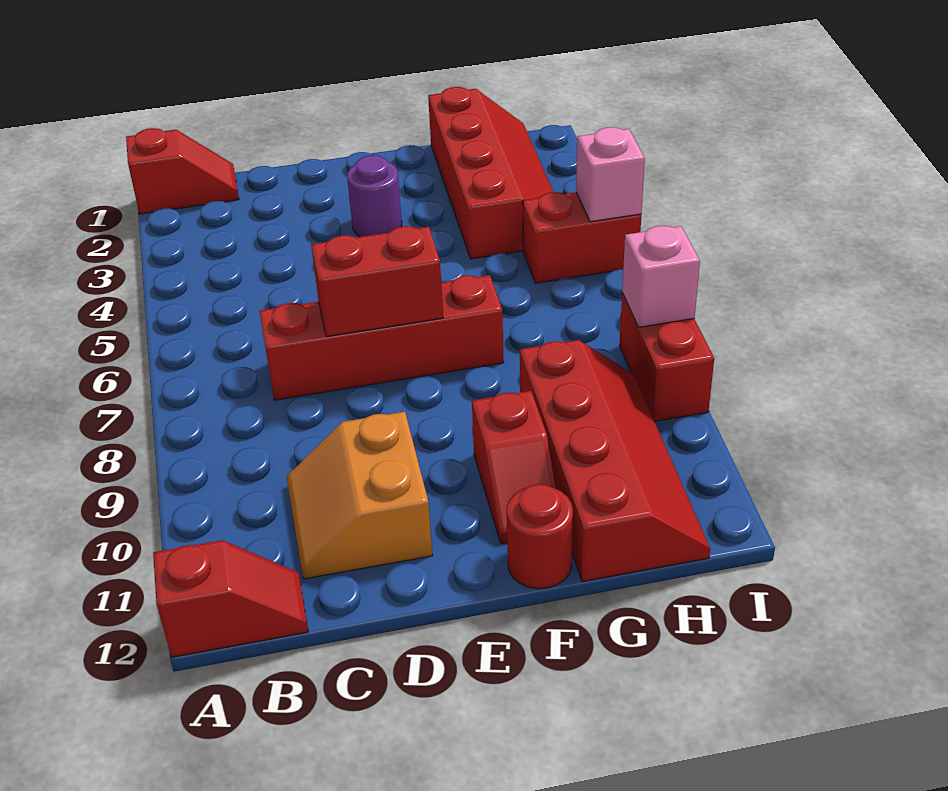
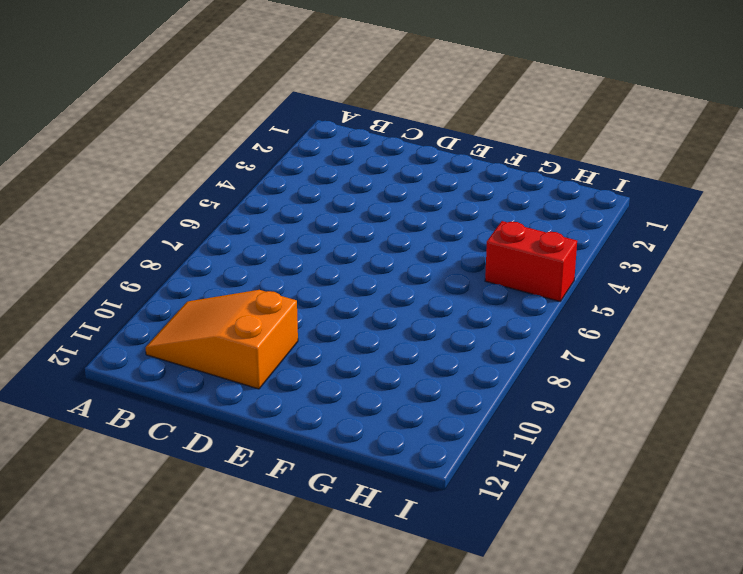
orange slope B10:D11 level 1 top D -> orange slope C10:D11 level 1 top D
none -> red slope A1:B1 level 1 top A
none -> red slope A12:B12 level 1 top A
none -> red brick C7:F7 level 1

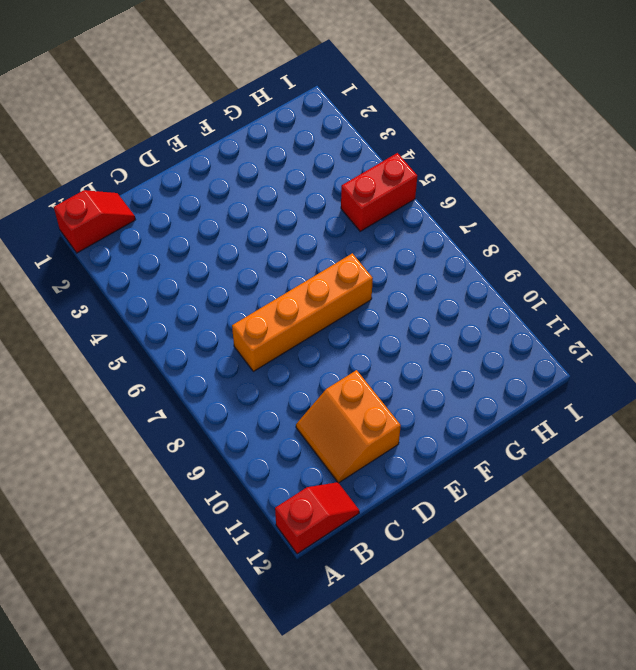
orange brick C7:F7 level 1 -> red brick C7:F7 level 1
none -> purple round brick E3 level 1
none -> red slope F10:F11 level 1 top 10
none -> red round brick F12 level 1

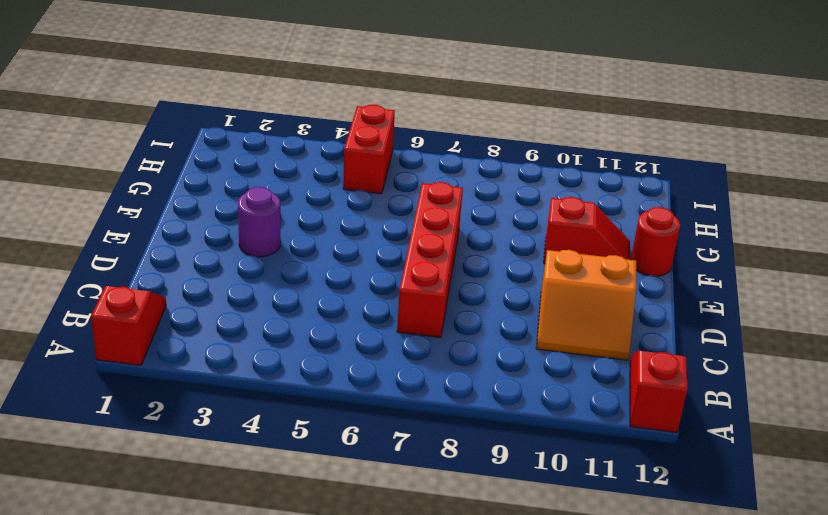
none -> red slope G1:H4 level 1 top G
none -> red slope G9:H12 level 1 top G
none -> red brick I8:I9 level 1

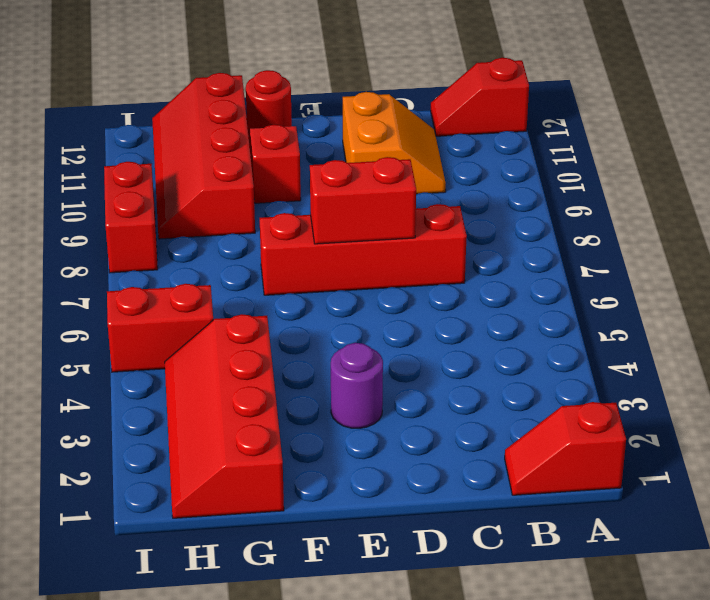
none -> pink brick I5 level 2
none -> pink brick I8 level 2

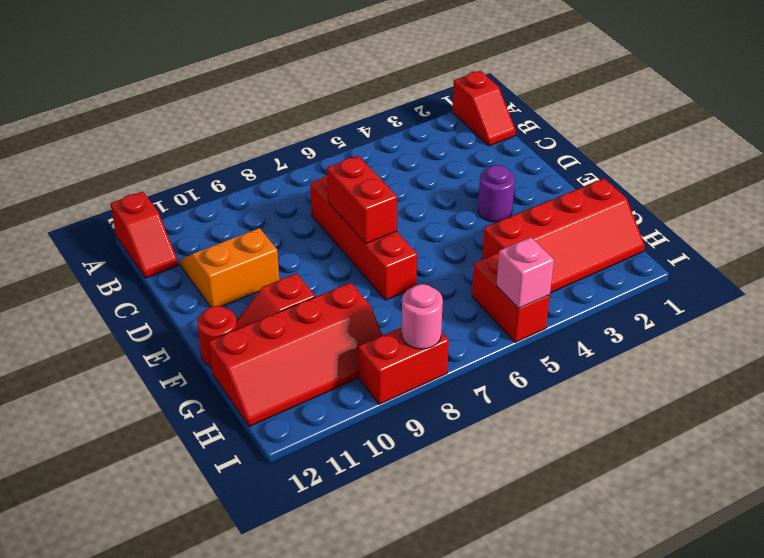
pink round brick I8 level 2 -> pink brick I8 level 2

